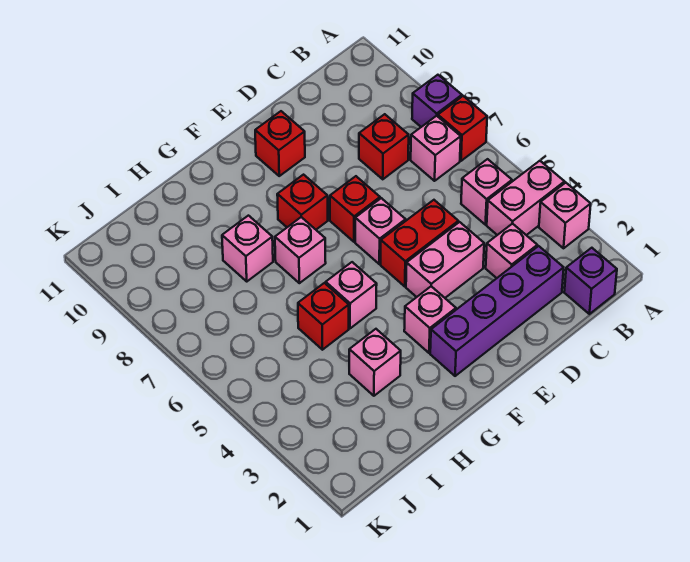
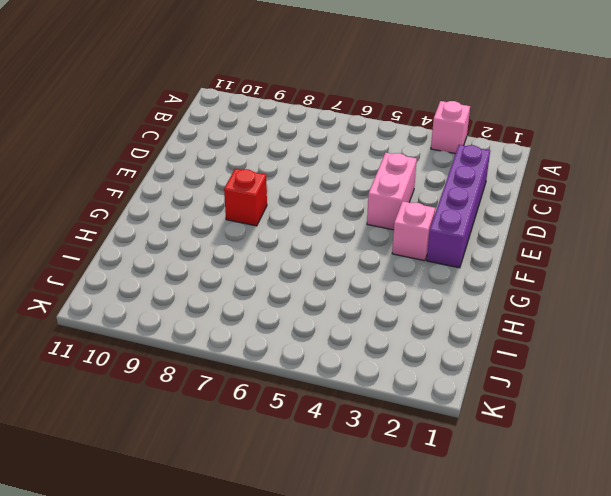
none -> pink brick A4:B4 level 1
none -> red brick A7 level 1
none -> purple brick A8 level 1

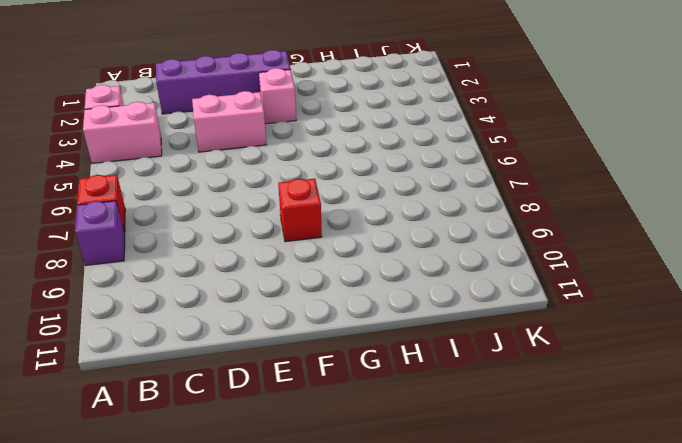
none -> purple brick B1 level 1
none -> pink brick B5 level 1
none -> pink brick B7 level 1

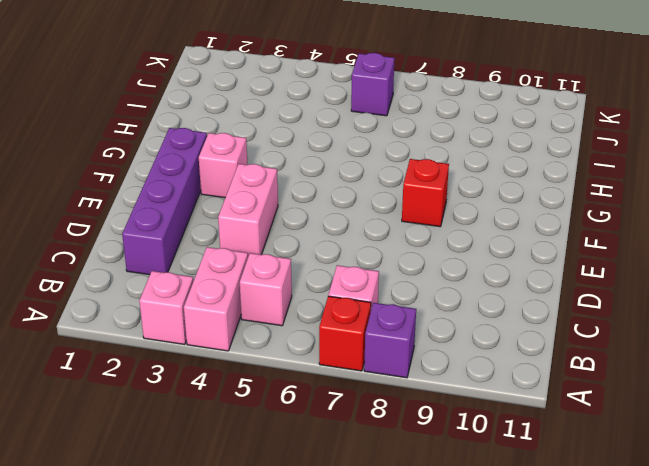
purple brick J6 level 1 -> purple brick B1 level 1
none -> pink brick C3 level 1
none -> red brick C8 level 1
none -> red brick D5:E5 level 1

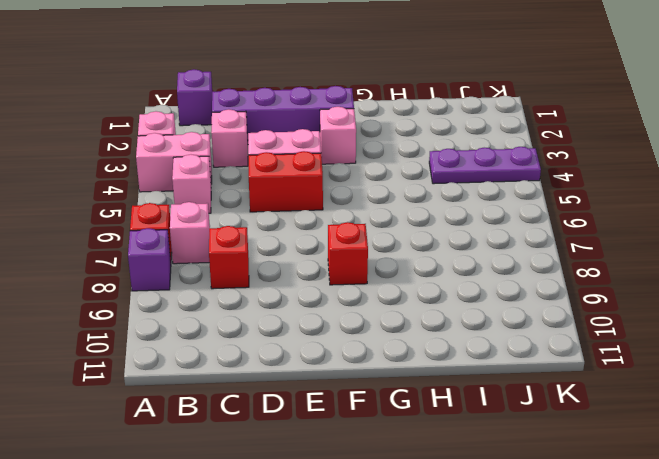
purple plate I4:K4 level 1 -> none
none -> pink brick E6 level 1
none -> red brick E7 level 1
none -> red brick E10 level 1

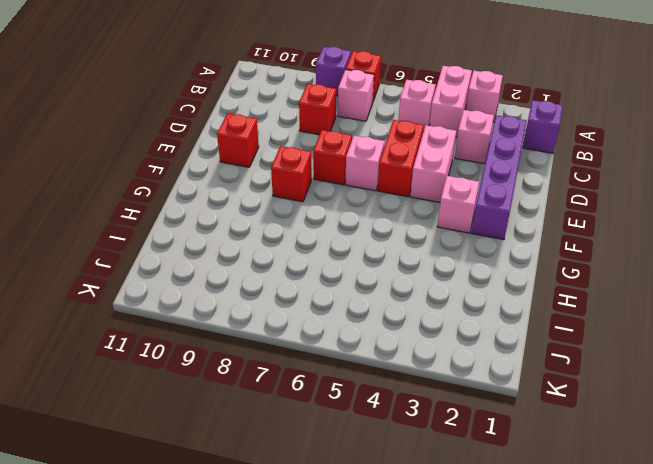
none -> pink brick G5 level 1
none -> pink brick G7 level 1
none -> pink brick H3 level 1

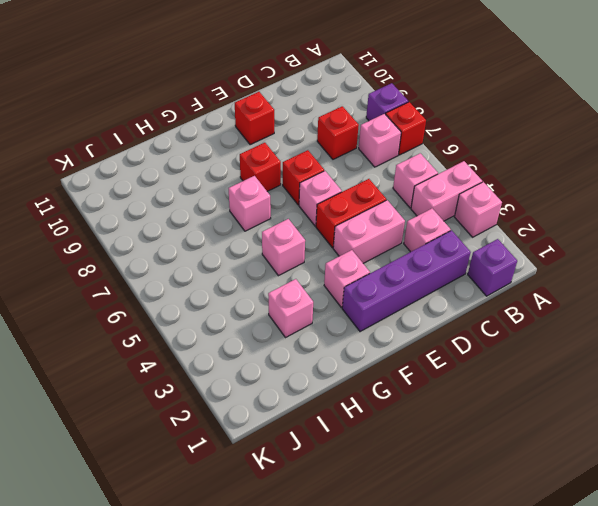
none -> red brick H5 level 1
none -> pink brick H8 level 1

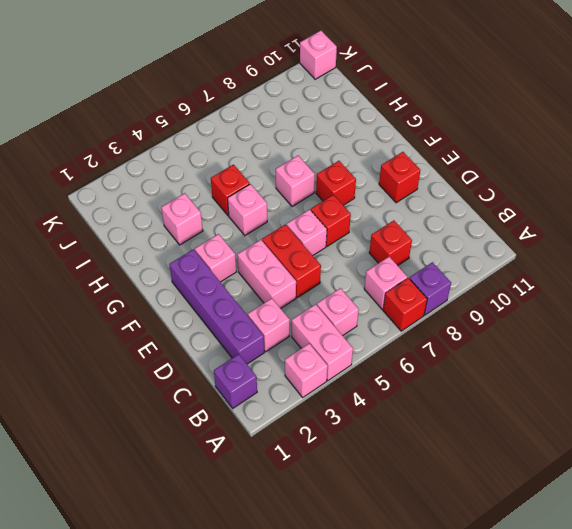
pink brick K11 level 1 -> pink brick H8 level 1

